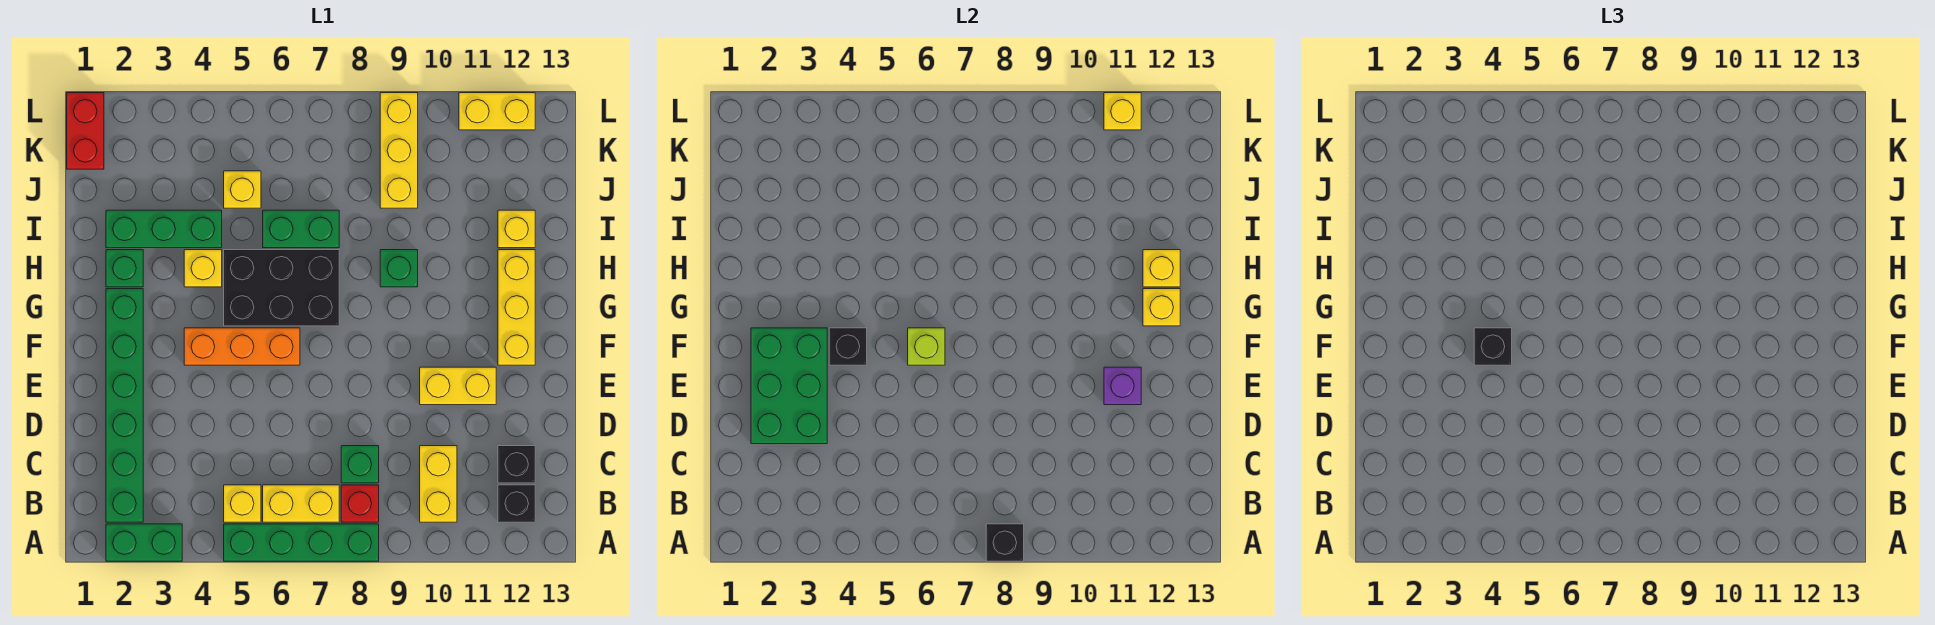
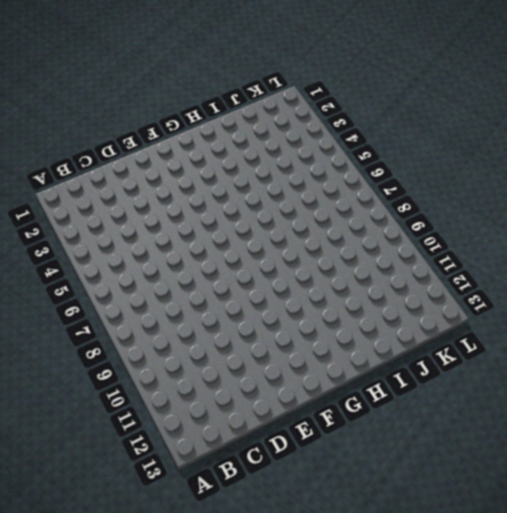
none -> green brick A2:A3 level 1
none -> green brick A5:A8 level 1
none -> green brick B2:G2 level 1
none -> yellow brick B5 level 1

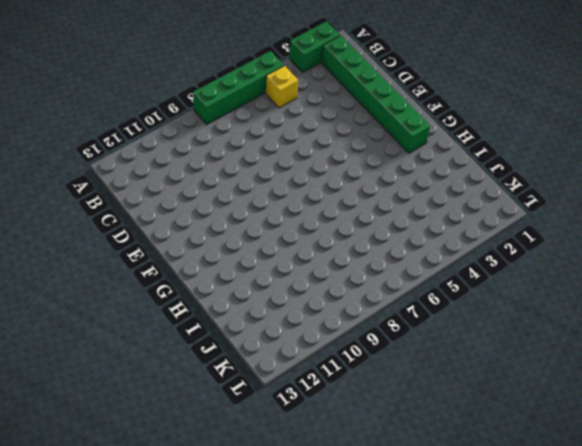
none -> yellow brick B6:B7 level 1
none -> red brick B8 level 1
none -> yellow brick B10:C10 level 1
none -> black brick B12 level 1

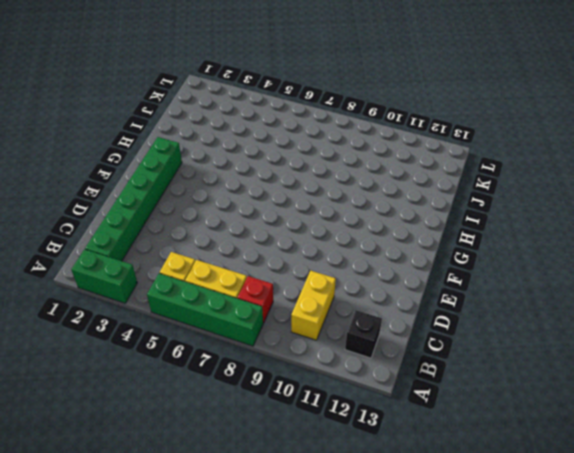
none -> green brick C8 level 1
none -> black brick C12 level 1
none -> yellow brick E10:E11 level 1
none -> orange brick F4:F6 level 1

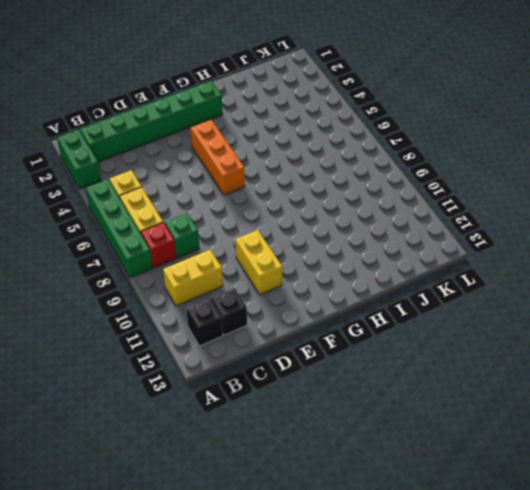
none -> yellow brick F12:H12 level 1
none -> black brick G5:H7 level 1
none -> green brick H2 level 1
none -> yellow brick H4 level 1

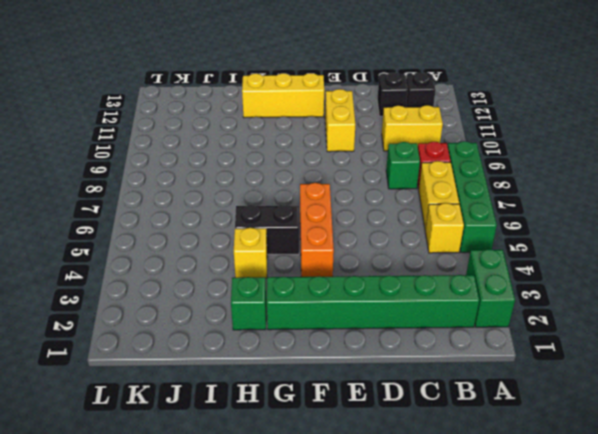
black brick G5:H5 level 1 -> black brick G5:H7 level 1
none -> green brick H9 level 1
none -> green brick I2:I4 level 1
none -> green brick I6:I7 level 1
none -> yellow brick I12 level 1

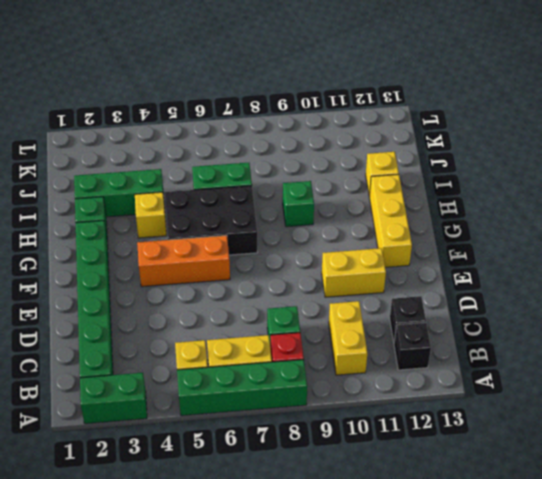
none -> yellow brick J5 level 1
none -> yellow brick J9:L9 level 1
none -> red brick K1:L1 level 1
none -> yellow brick L11:L12 level 1

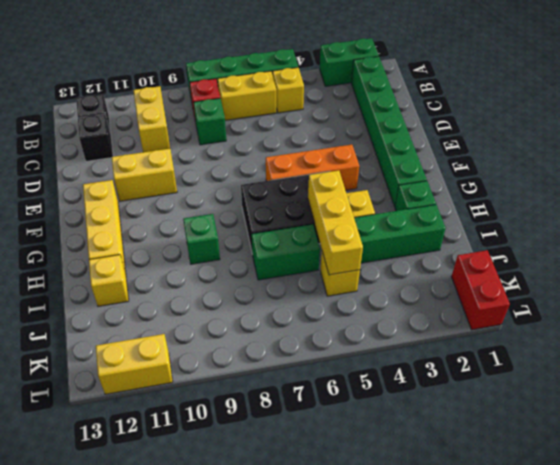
yellow brick H5:J5 level 2 -> yellow brick J9:L9 level 1
none -> black brick A8 level 2
none -> green brick D2:F3 level 2
none -> purple brick E11 level 2
none -> black brick F4 level 2

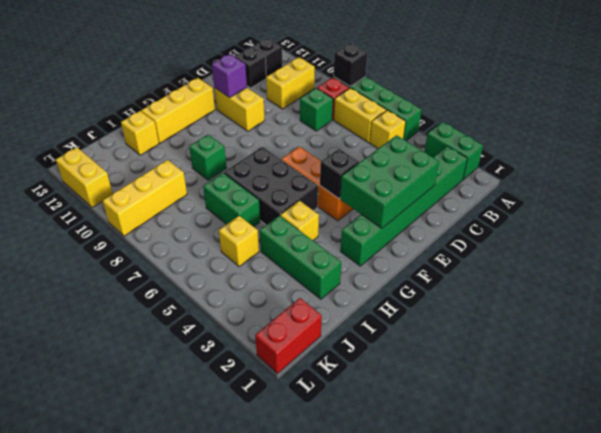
none -> green brick H2 level 1
none -> lime brick F6 level 2
none -> yellow brick G12 level 2
none -> yellow brick H12 level 2

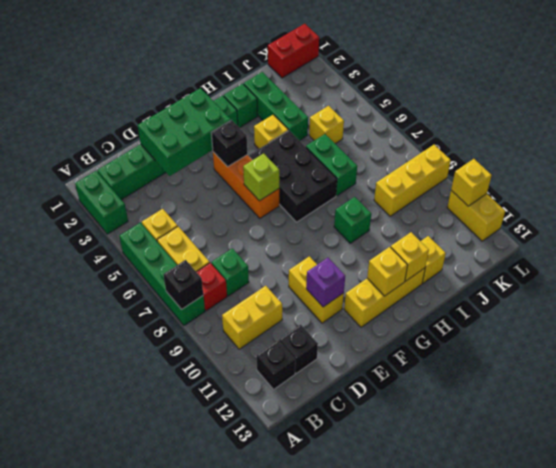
none -> black brick F4 level 3

